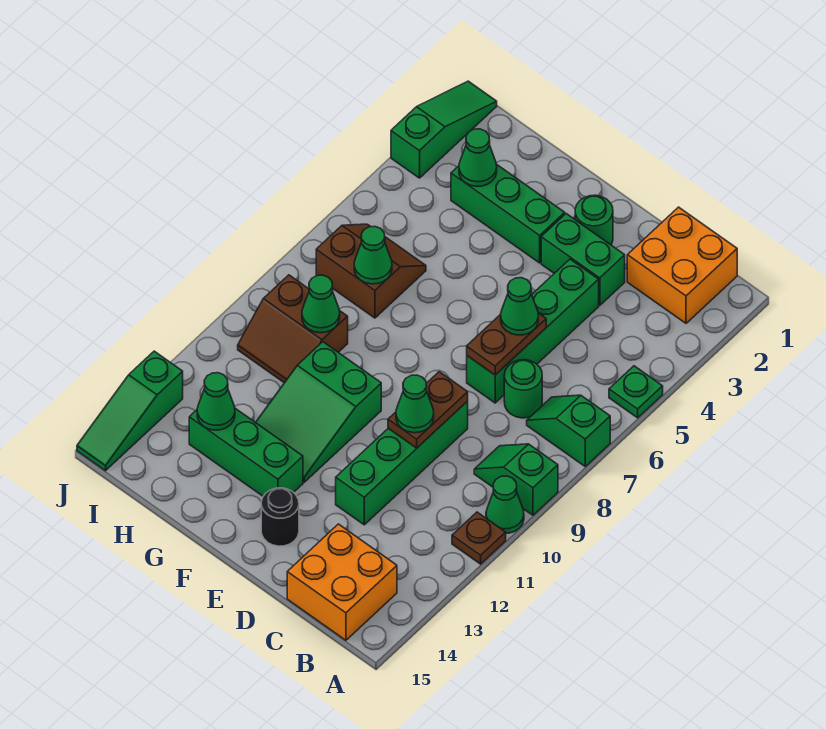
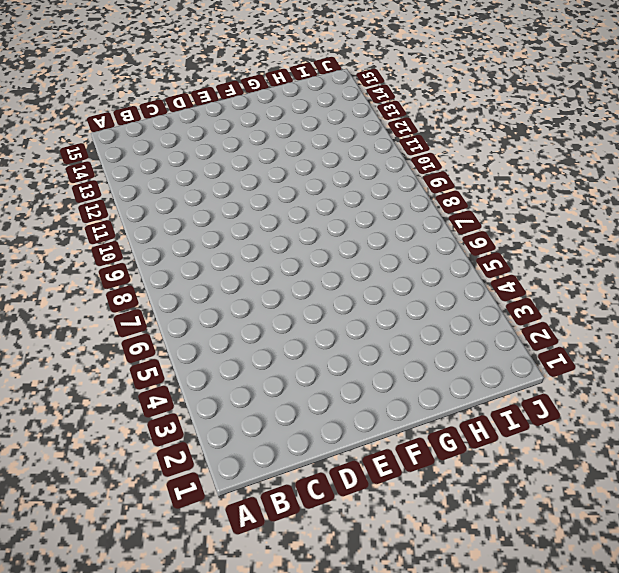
none -> green plate A5 level 1
none -> green slope A7:B7 level 1 top A
none -> green slope A9:B9 level 1 top A

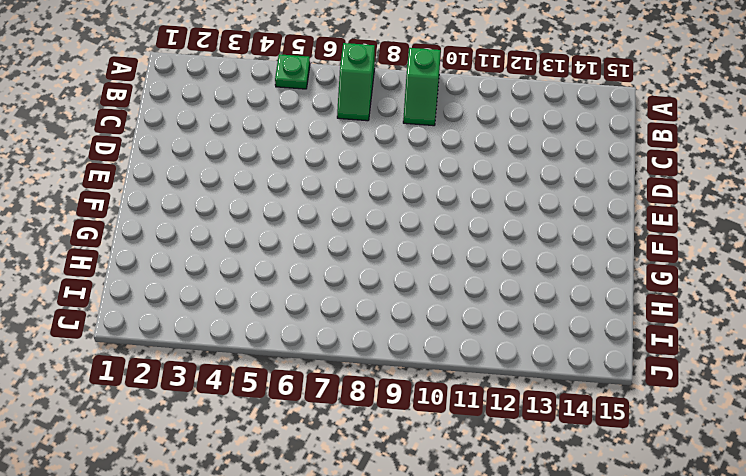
none -> green cone A10 level 1
none -> brown plate A11 level 1
none -> orange brick B1:C2 level 1

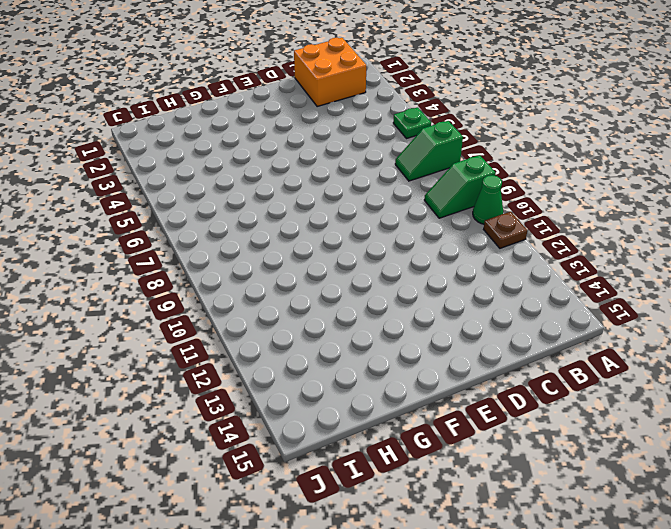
none -> orange brick B14:C15 level 1
none -> green round brick C7 level 1
none -> green brick D3:E3 level 1

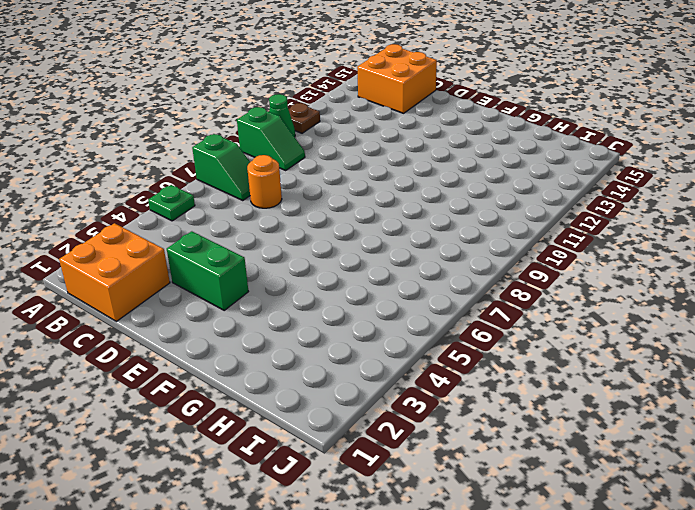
orange round brick C7 level 1 -> green round brick C7 level 1
none -> green brick D4:D7 level 1
none -> green brick D9:D12 level 1
none -> green round brick E2 level 1

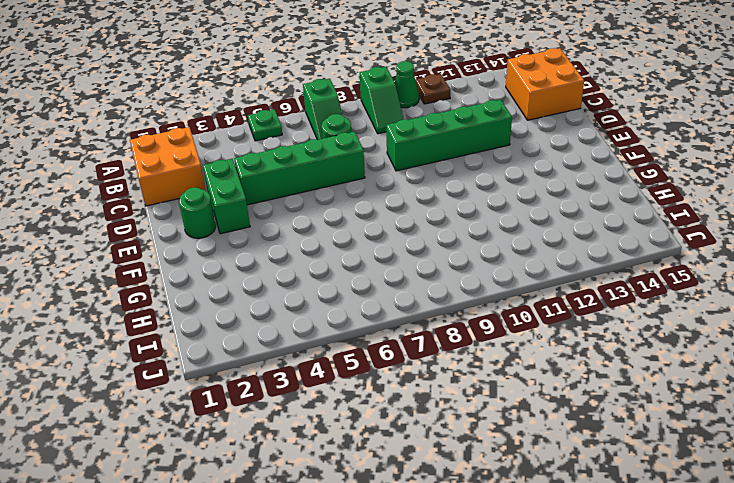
none -> black round brick E14 level 1
none -> green brick F3:H3 level 1
none -> green slope F10:G12 level 1 top 10

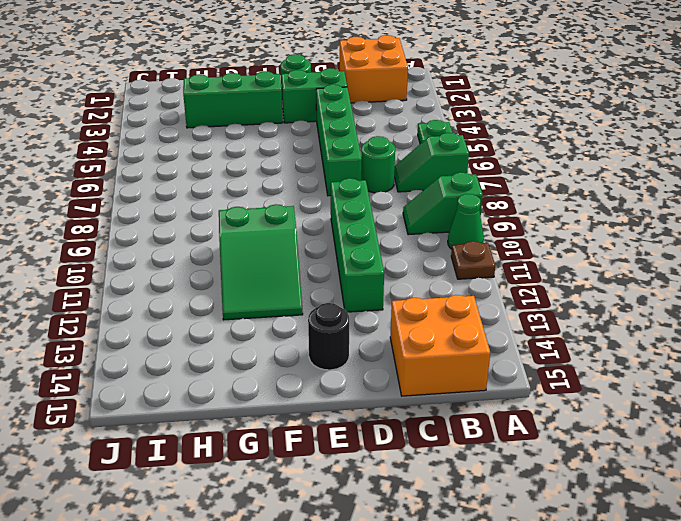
none -> green brick F13:H13 level 1
none -> brown slope H6:I7 level 1 top 7
none -> brown slope H9:I10 level 1 top 9

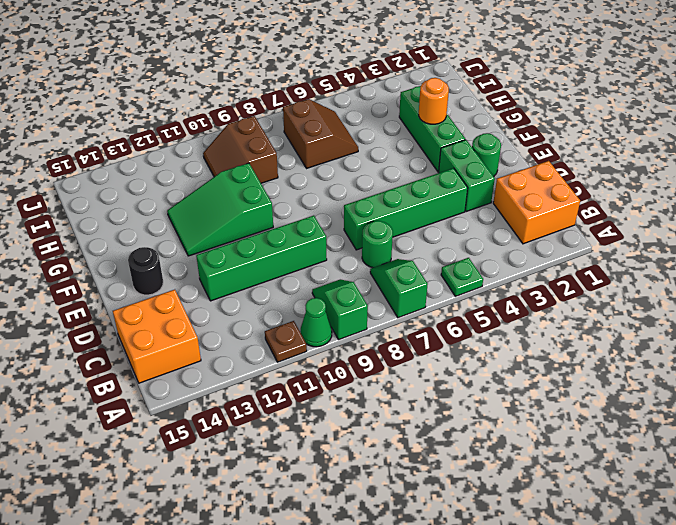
orange round brick G3 level 2 -> none
none -> green brick F13:H13 level 1
none -> green slope J1:J3 level 1 top 3
none -> green slope J13:J15 level 1 top 13

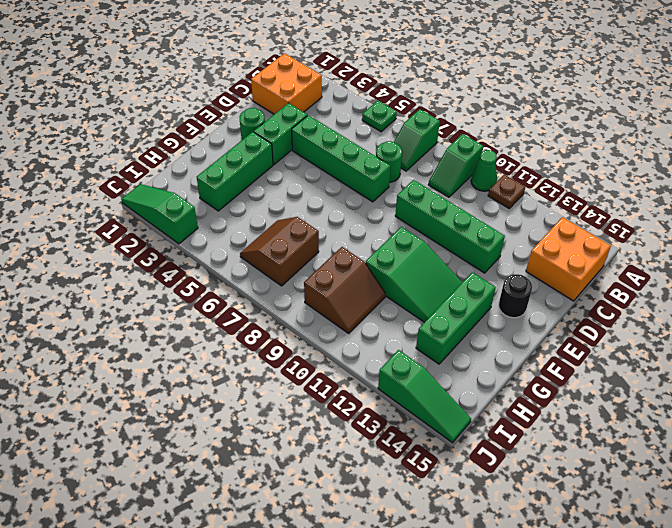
none -> brown plate D6:D7 level 2
none -> brown plate D9:D10 level 2
none -> green cone H3 level 2

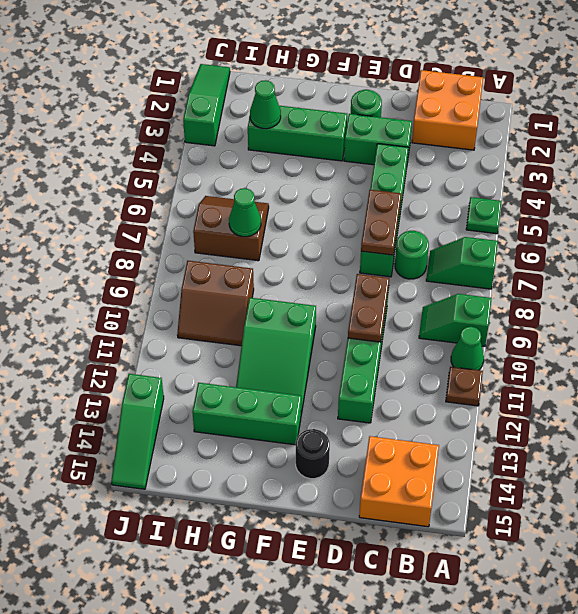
none -> green cone H9 level 2
none -> green cone H13 level 2
none -> green cone D6 level 3

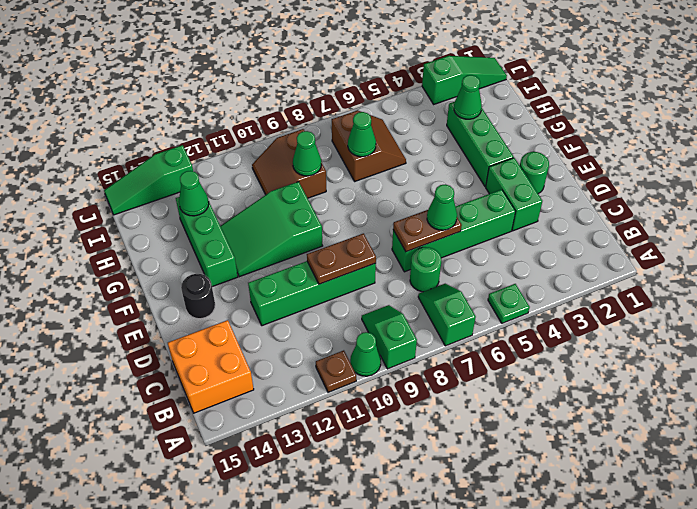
none -> orange brick B1:C2 level 1
none -> green cone D10 level 3

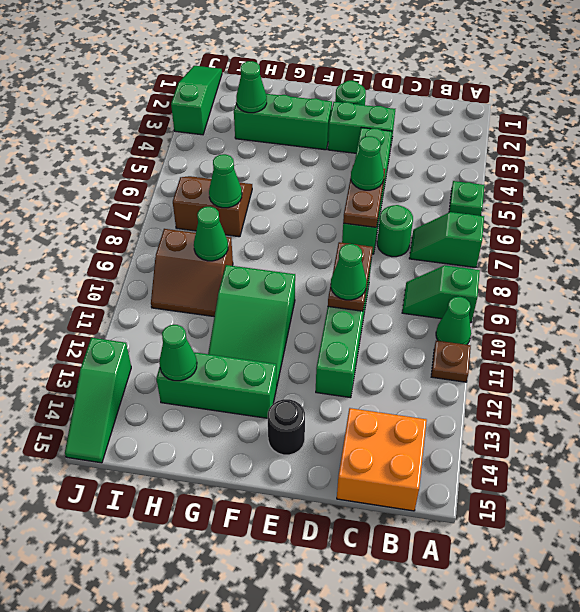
none -> orange brick B1:C2 level 1

